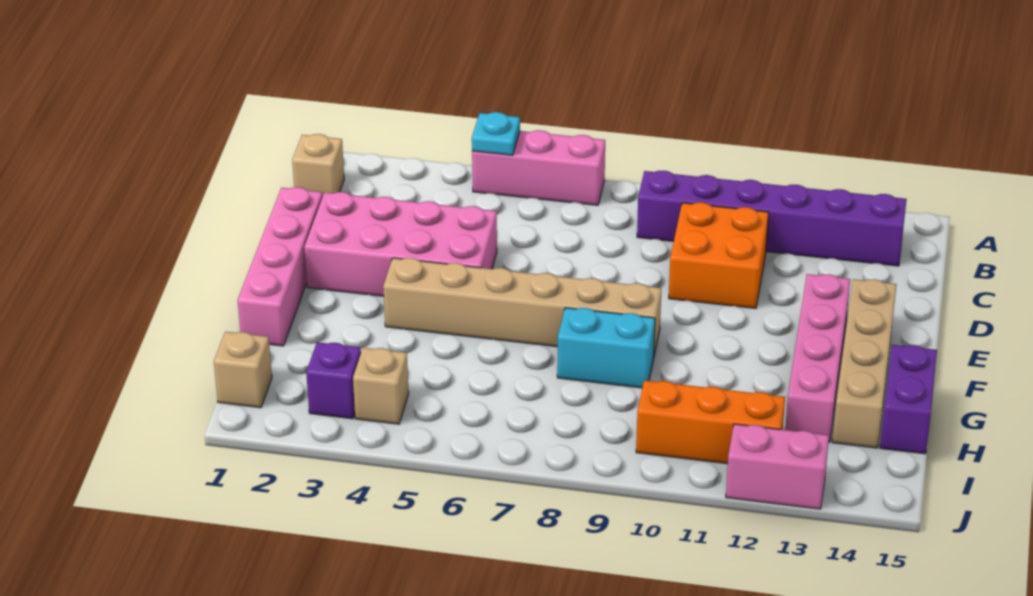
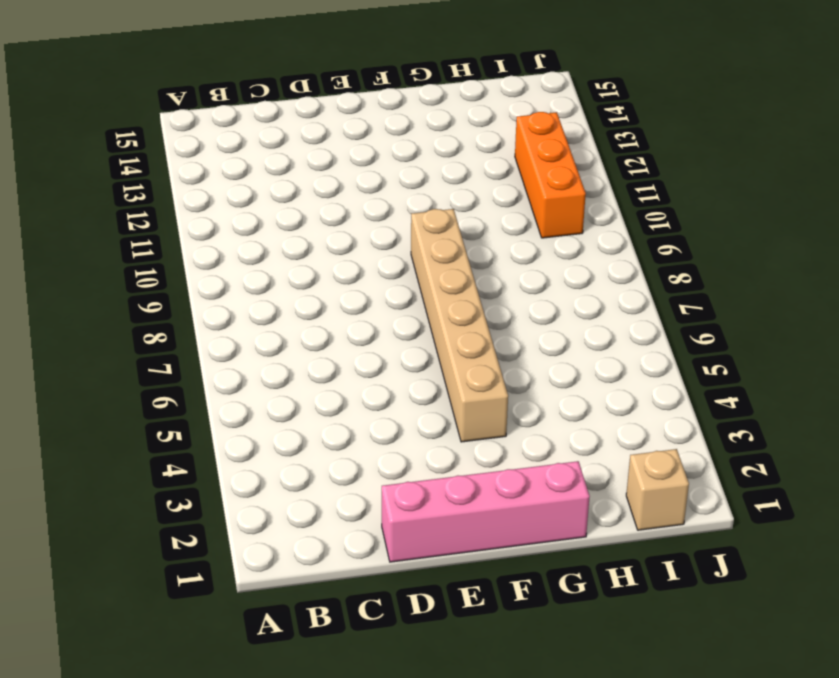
none -> pink brick A5:A7 level 1
none -> tan brick B1 level 1
none -> purple brick B9:B14 level 1

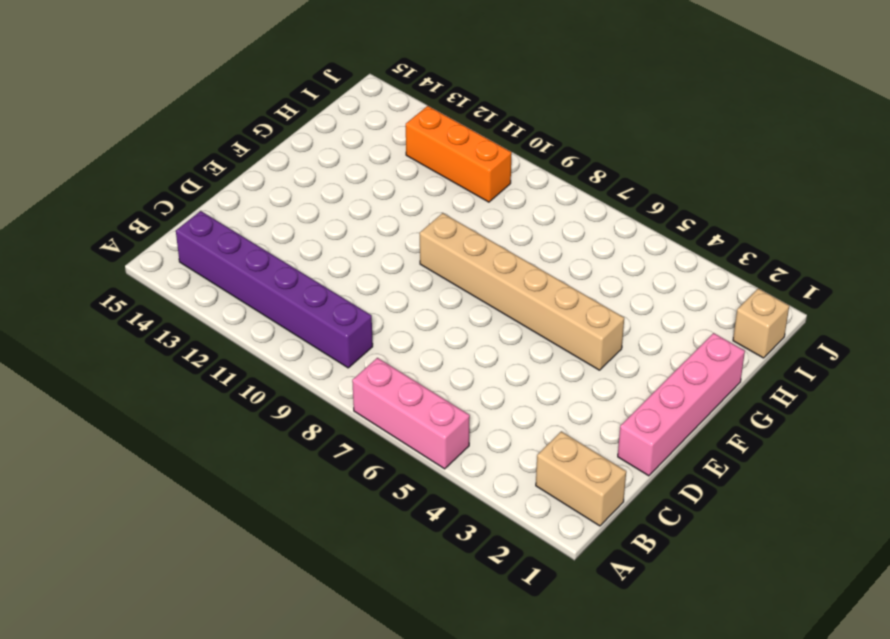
tan brick B1:B2 level 1 -> tan brick B1 level 1
none -> orange brick C10:D11 level 1
none -> pink brick D2:E5 level 1
none -> pink brick E13:H13 level 1

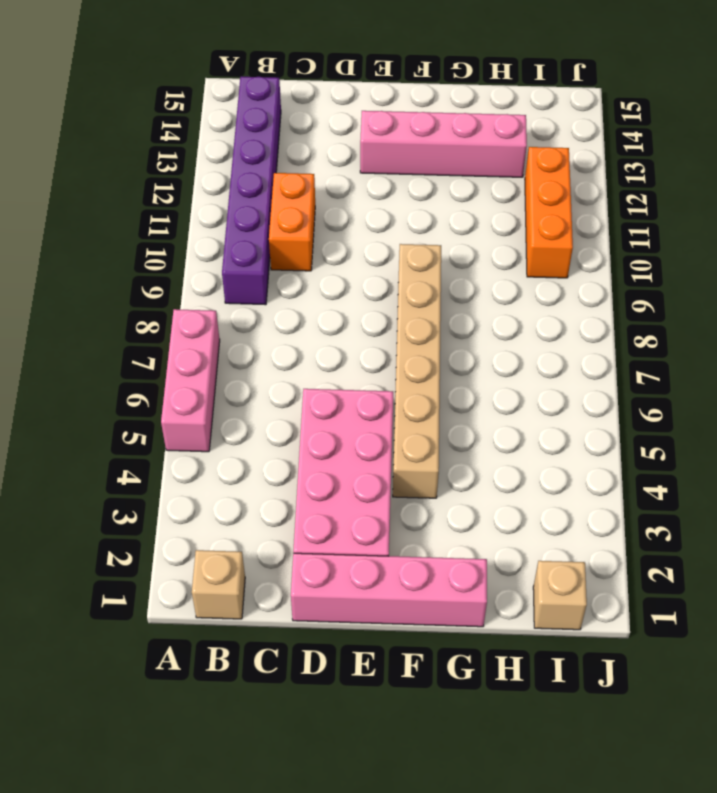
orange brick C10:C11 level 1 -> orange brick C10:D11 level 1
none -> tan brick E14:H14 level 1
none -> cyan brick G8:G9 level 1
none -> purple brick G15:H15 level 1

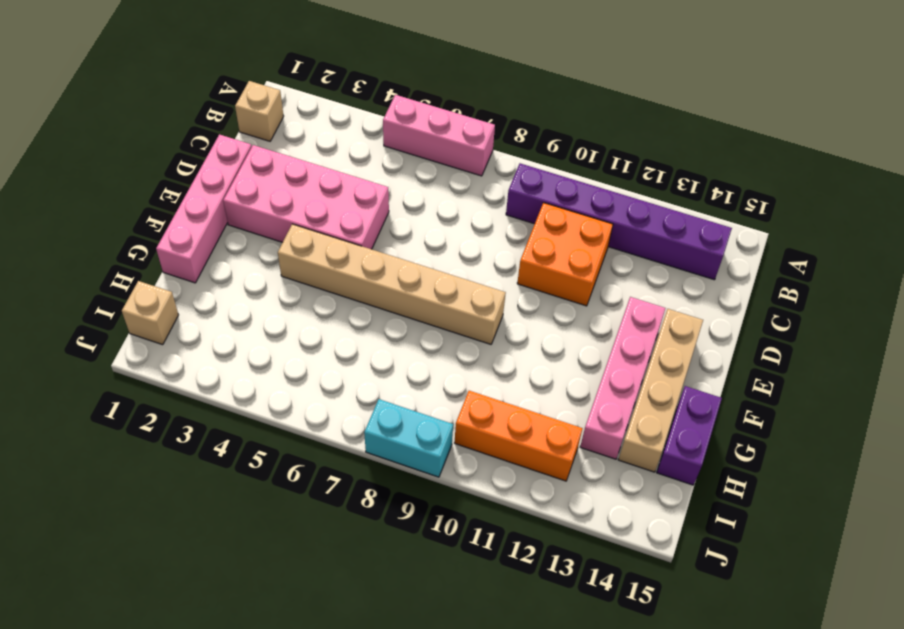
cyan brick J8:J9 level 1 -> cyan brick G8:G9 level 1
none -> purple brick I3 level 1
none -> tan brick I4 level 1
none -> pink brick J12:J13 level 1

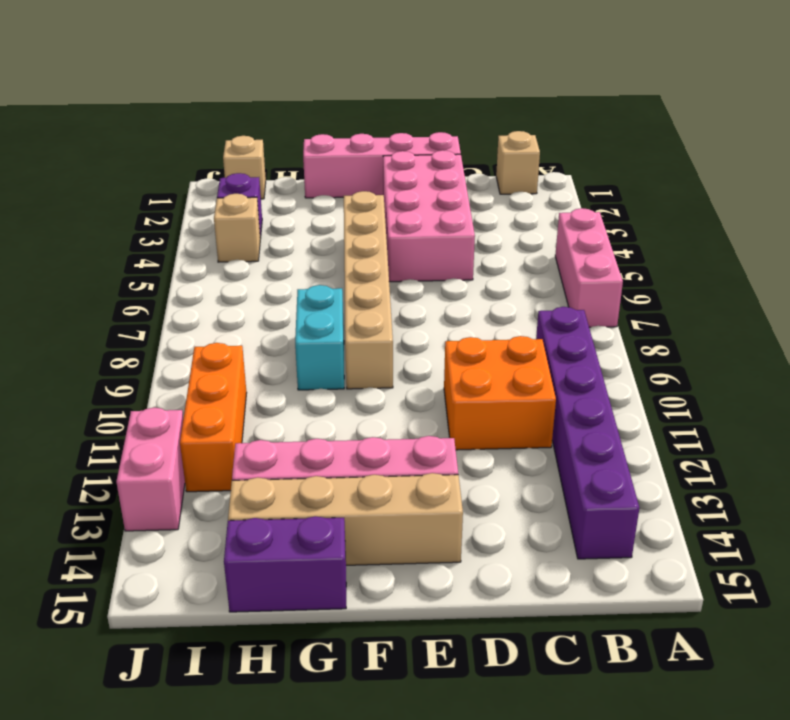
none -> cyan plate A5 level 2

